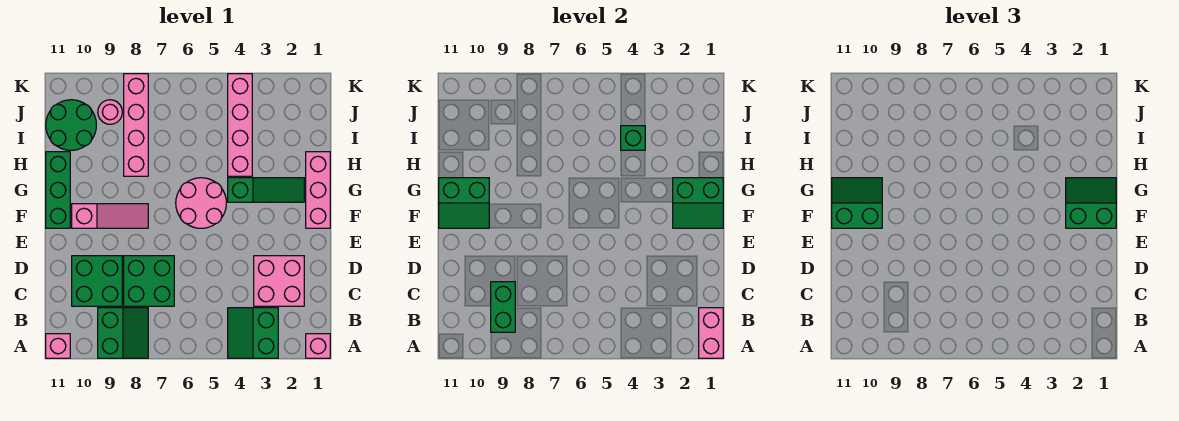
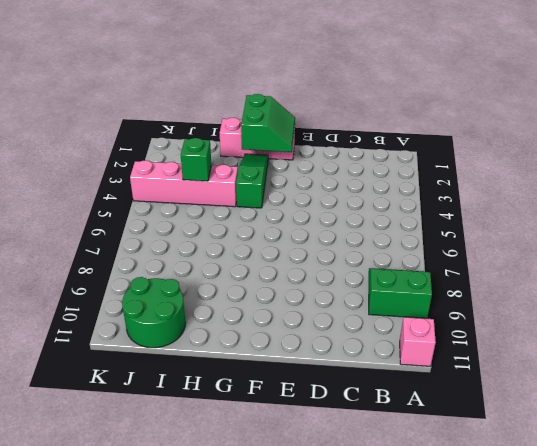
none -> pink brick A1 level 1
none -> green slope A3:B4 level 1 top 3
none -> pink brick C2:D3 level 1

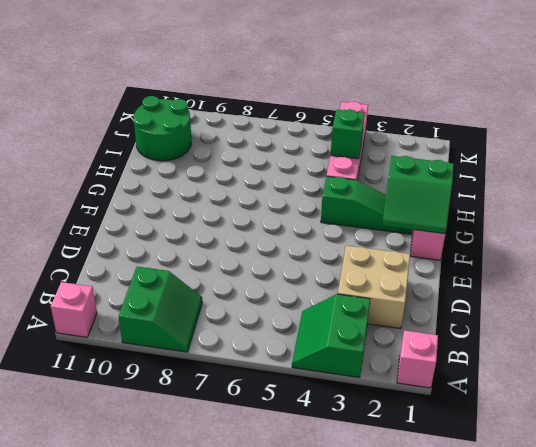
tan brick C2:D3 level 1 -> pink brick C2:D3 level 1
none -> green brick C7:D8 level 1
none -> green brick C9:D10 level 1
none -> pink round brick F5:G6 level 1

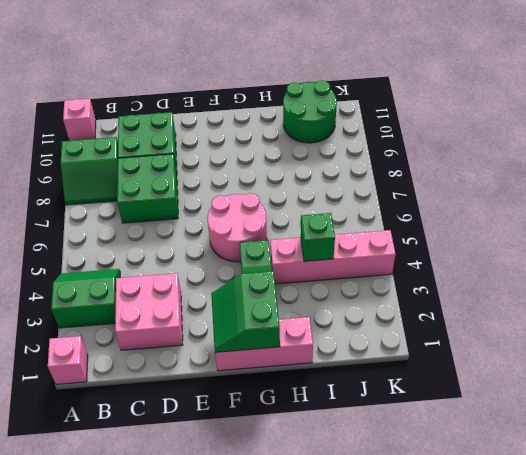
none -> pink slope F8:F10 level 1 top 10
none -> green brick F11:H11 level 1
none -> pink brick H8:K8 level 1

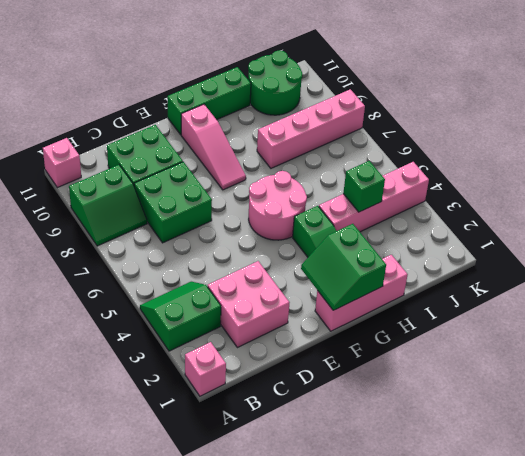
none -> pink round brick J9 level 1
none -> pink brick A1:B1 level 2
none -> green brick B9:C9 level 2

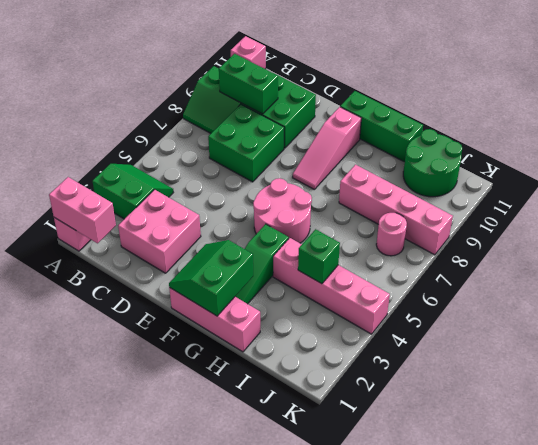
pink round brick J7 level 1 -> pink round brick J9 level 1
none -> green slope F10:G11 level 2 top G
none -> green slope F1:G2 level 3 top F
none -> green slope F10:G11 level 3 top F

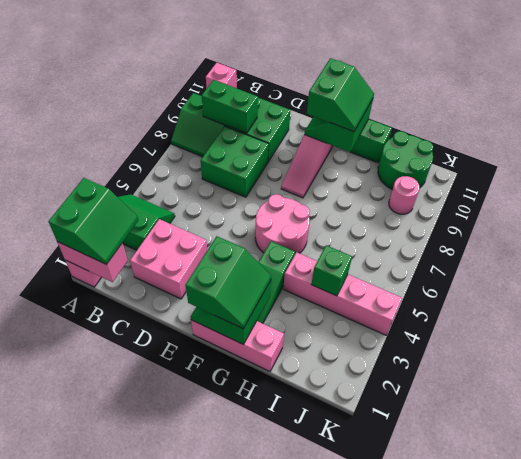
green slope A1:B2 level 3 top A -> none
none -> pink brick H8:K8 level 1

